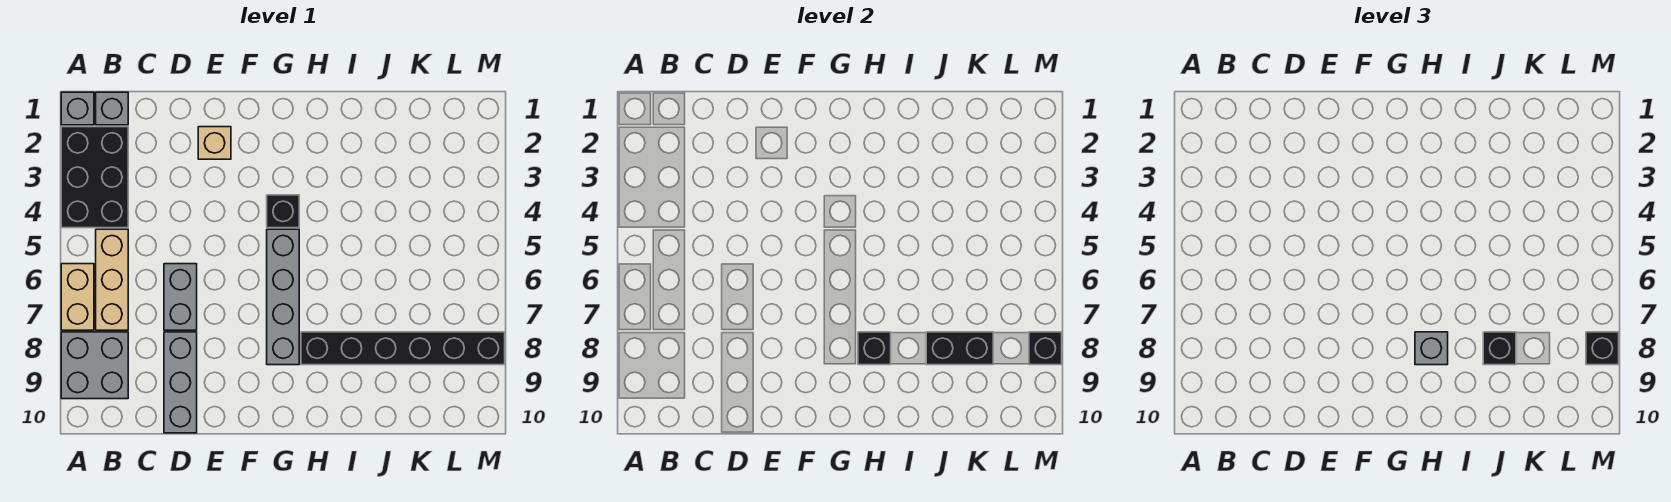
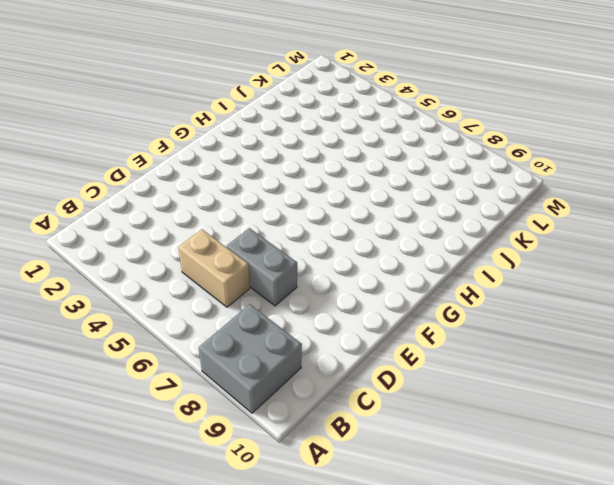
tan brick C5:C6 level 1 -> tan brick A6:A7 level 1
none -> grey brick A1 level 1
none -> black brick A2:B4 level 1
none -> grey brick B1 level 1

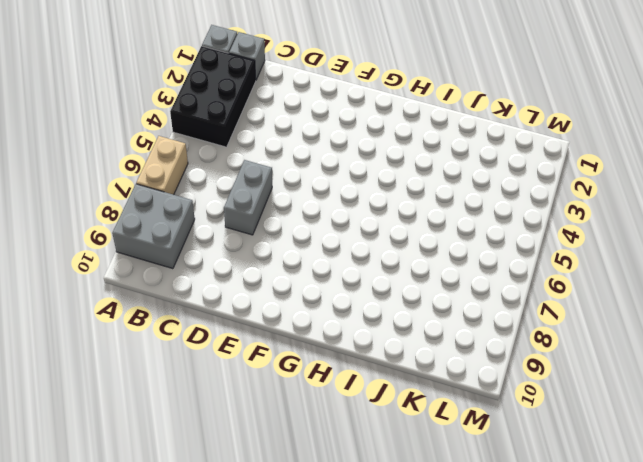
none -> tan brick B5:B7 level 1
none -> grey brick D8:D10 level 1
none -> tan brick E2 level 1

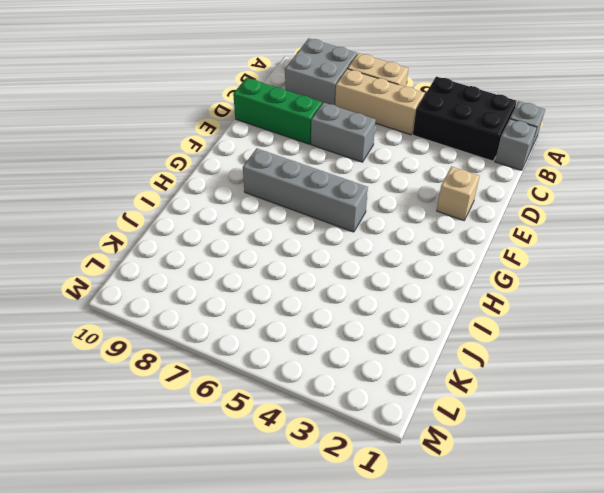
green brick D8:D10 level 1 -> grey brick D8:D10 level 1
none -> black brick G4 level 1
none -> black brick H8:M8 level 1
none -> black brick H8 level 2

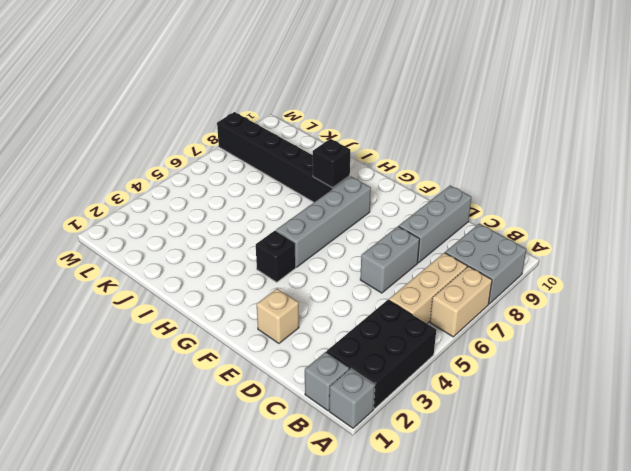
none -> black brick J8:K8 level 2
none -> black brick M8 level 2
none -> grey brick H8 level 3

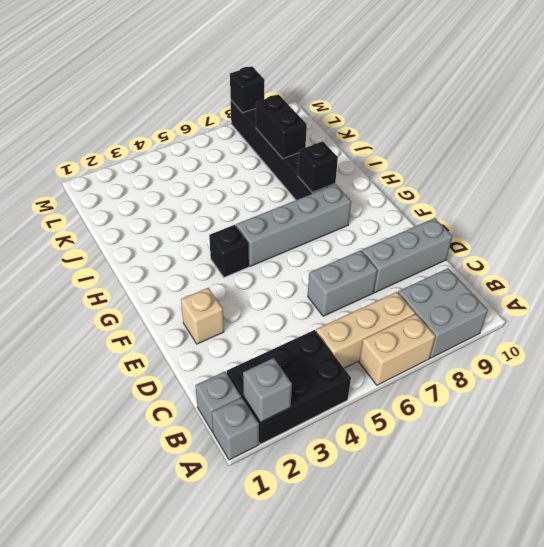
grey brick A2 level 2 -> grey brick H8 level 3
none -> black brick J8 level 3
none -> black brick M8 level 3

